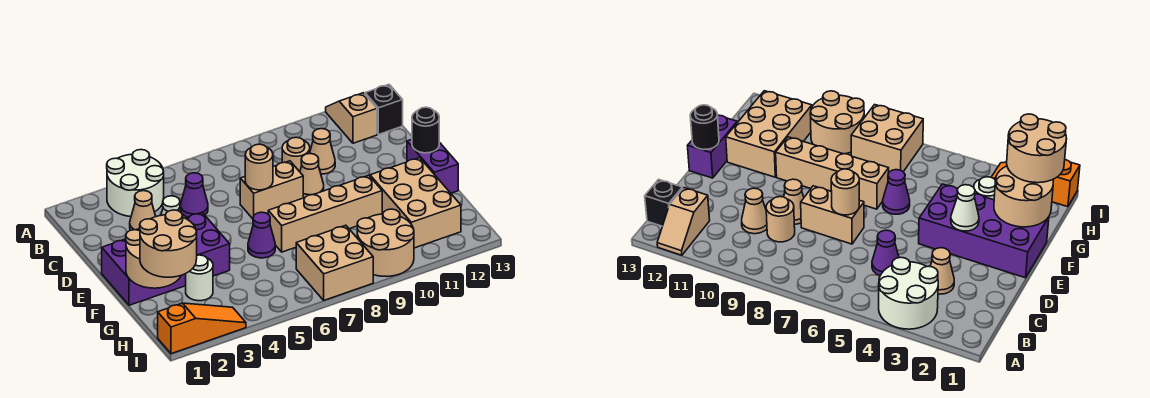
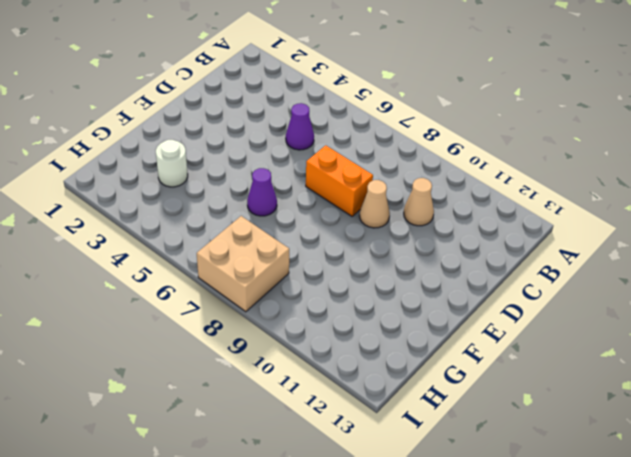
orange brick D7:D8 level 1 -> tan brick D7:D8 level 1
none -> white round brick A3:B4 level 1
none -> tan slope A12:B12 level 1 top B
none -> black brick B13 level 1

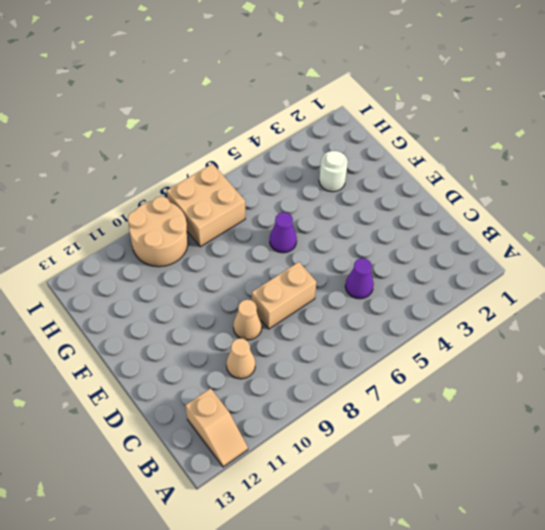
none -> white round brick A3:B4 level 1
none -> black brick B13 level 1
none -> tan cone C3 level 1

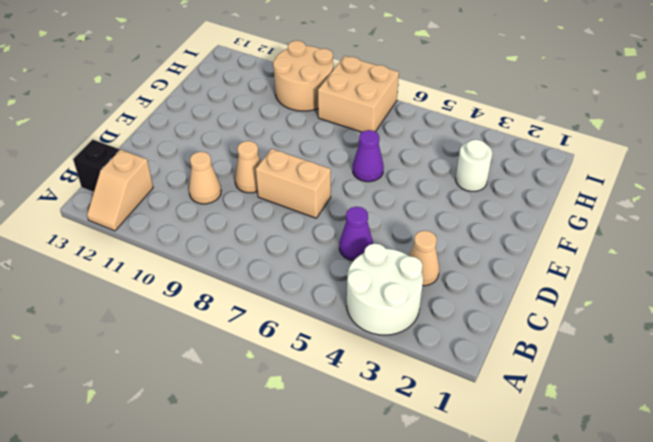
none -> tan round brick C9 level 1
none -> purple brick E1:F4 level 1
none -> purple brick E13:F13 level 1

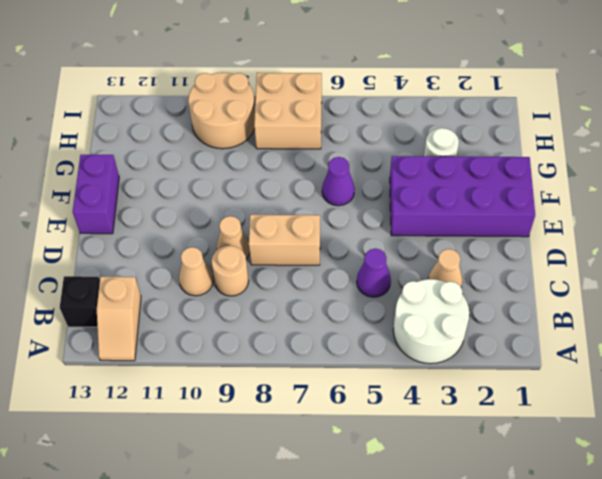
none -> tan brick F7:F10 level 1
none -> tan brick F11:H12 level 1
none -> orange slope I1:I3 level 1 top 1

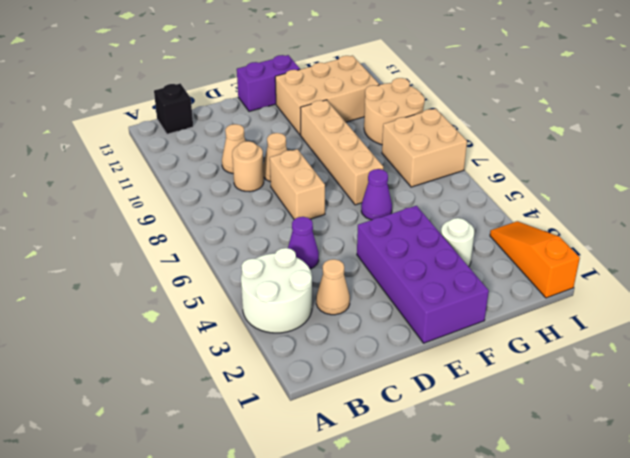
none -> tan slope A12:B12 level 1 top B
none -> tan round brick D7 level 2
none -> white cone E3 level 2

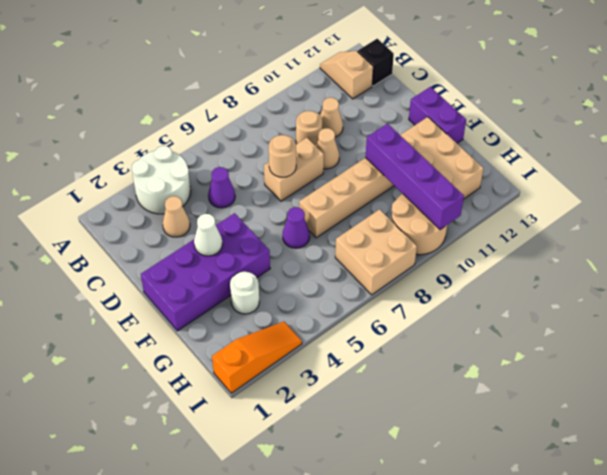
purple brick F10:I10 level 2 -> none
none -> black round brick E13 level 2
none -> tan round brick F1:G2 level 2
none -> tan round brick G1:H2 level 3

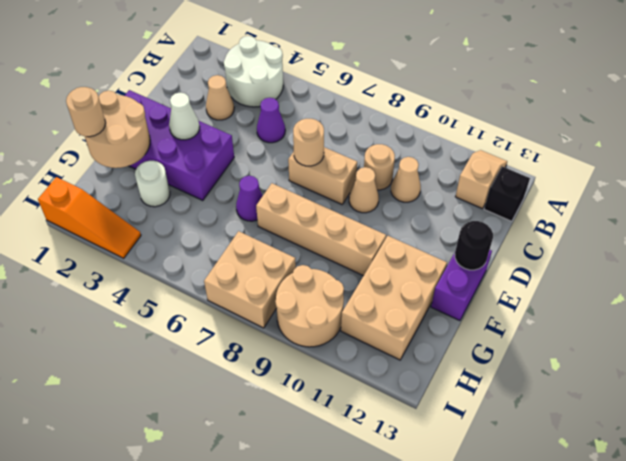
tan round brick G1 level 3 -> tan round brick G1:H2 level 3

